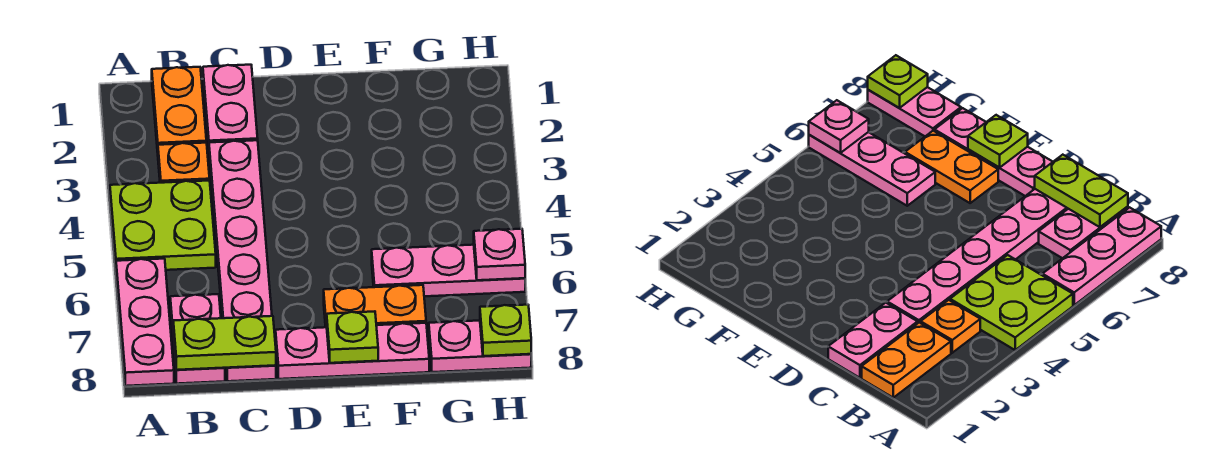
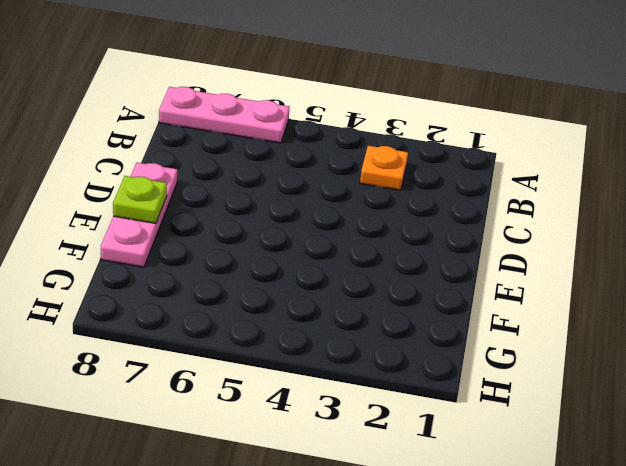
none -> lime plate A4:B5 level 1
none -> orange plate B1:B2 level 1
none -> pink plate B7:B8 level 1

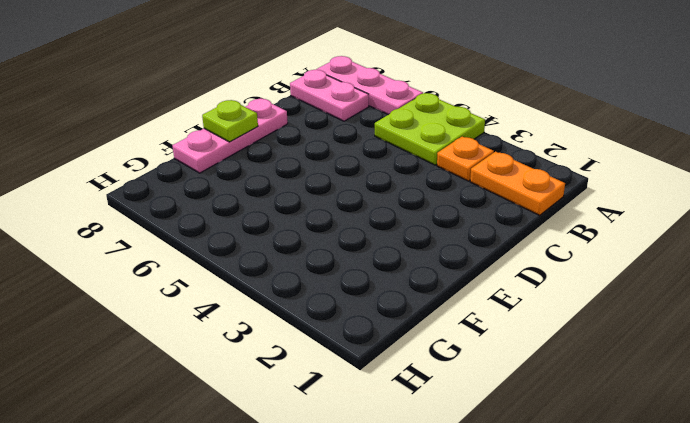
none -> pink plate C1:C2 level 1
none -> pink plate C3:C8 level 1
none -> orange plate E7:F7 level 1

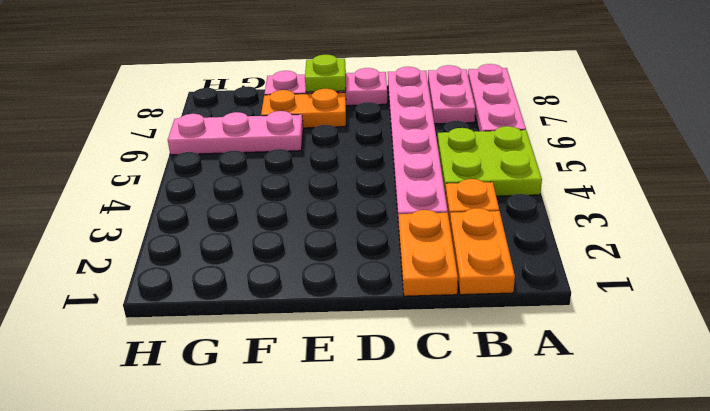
orange plate C1:C2 level 1 -> pink plate C1:C2 level 1
none -> pink plate G8:H8 level 1
none -> lime plate B8:C8 level 2
none -> pink plate H6 level 2

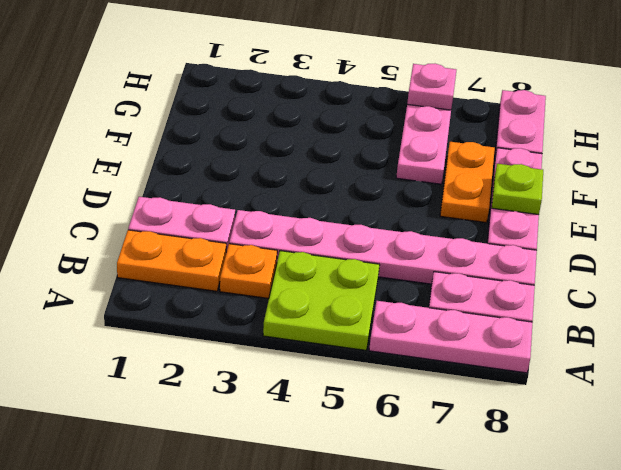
none -> lime plate B8:C8 level 2
none -> lime plate H8 level 2

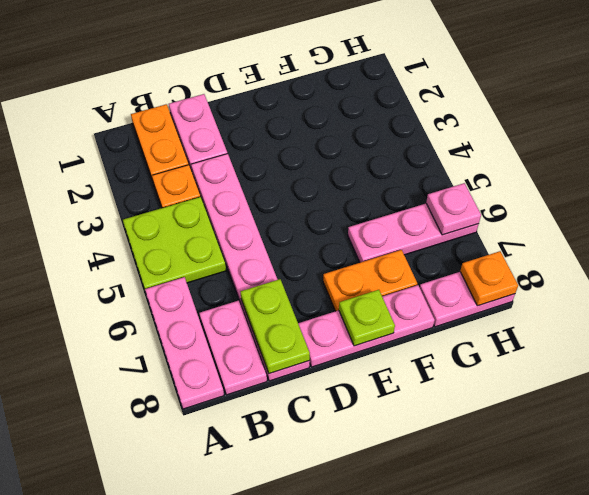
lime plate C7:C8 level 2 -> lime plate B8:C8 level 2
orange plate H8 level 2 -> lime plate H8 level 2

